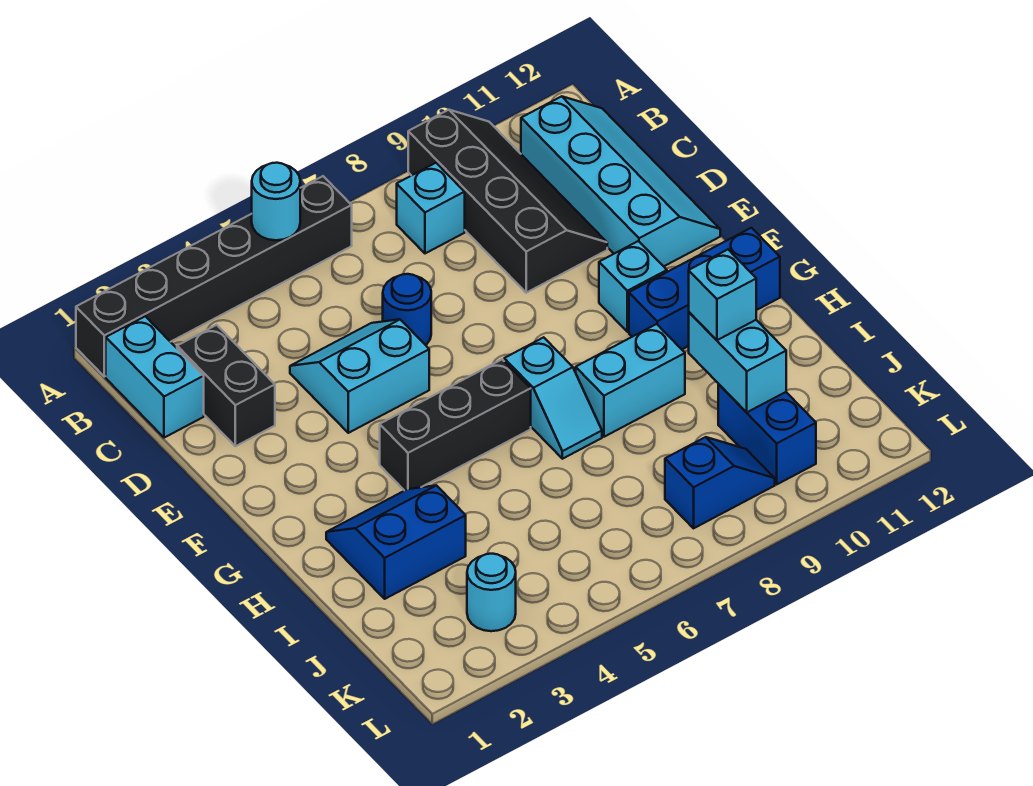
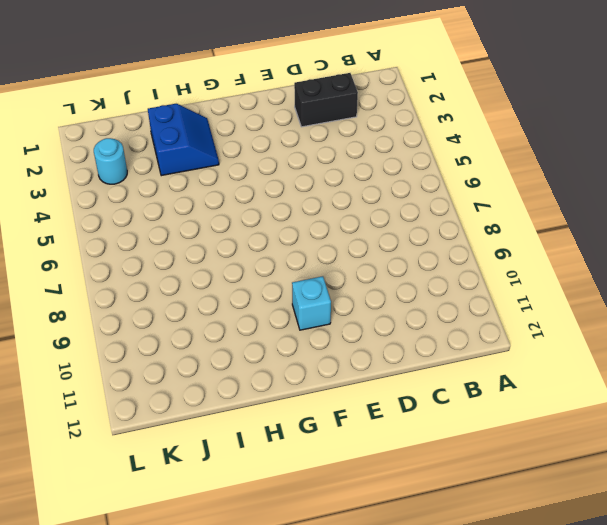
none -> black brick A1:A6 level 1
none -> black slope A9:D10 level 1 top 9
none -> cyan brick B1:C1 level 1

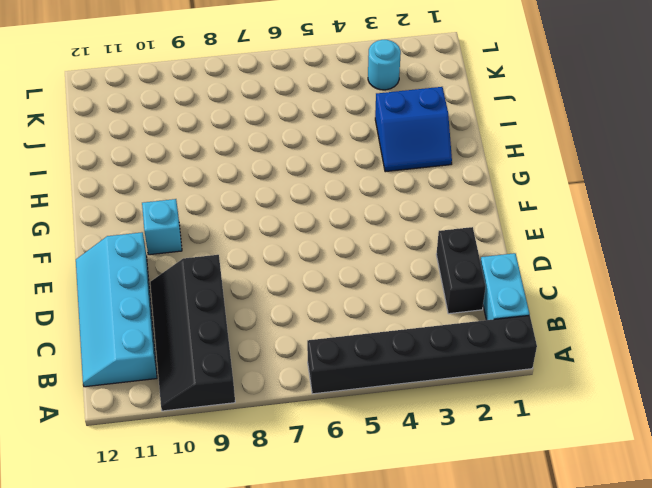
none -> cyan brick B8 level 1
none -> cyan slope D4:E5 level 1 top E
none -> blue round brick D6 level 1

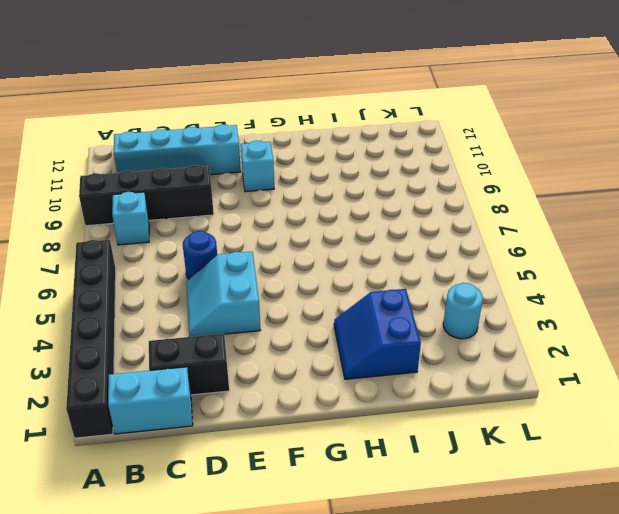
none -> black brick G4:G6 level 1
none -> cyan slope G7:H7 level 1 top G
none -> blue brick G10:G12 level 1

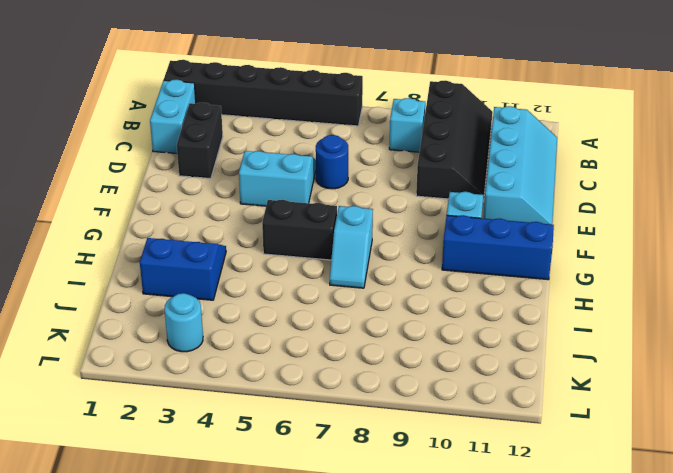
black brick G5:G6 level 1 -> black brick G4:G6 level 1
none -> cyan brick H8:H9 level 1
none -> blue brick J10:K10 level 1
none -> blue slope K8:K9 level 1 top 8

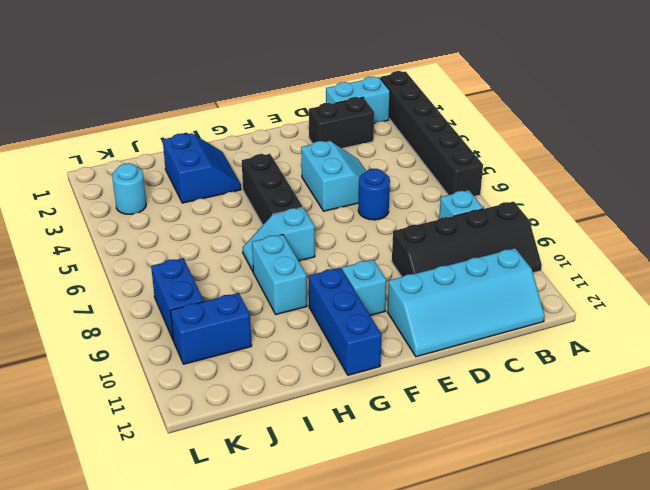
blue brick K8:K9 level 1 -> blue slope K8:K9 level 1 top 8
none -> cyan round brick A5 level 2
none -> cyan brick I10:J10 level 2
none -> cyan brick I10 level 3

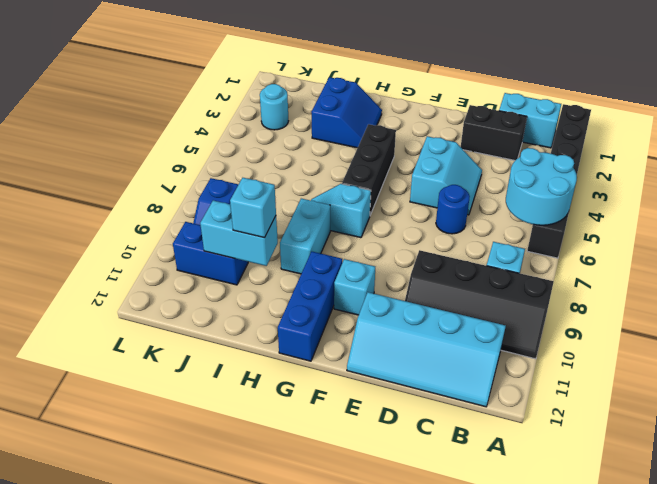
cyan round brick A5:B6 level 2 -> cyan round brick A5 level 2

